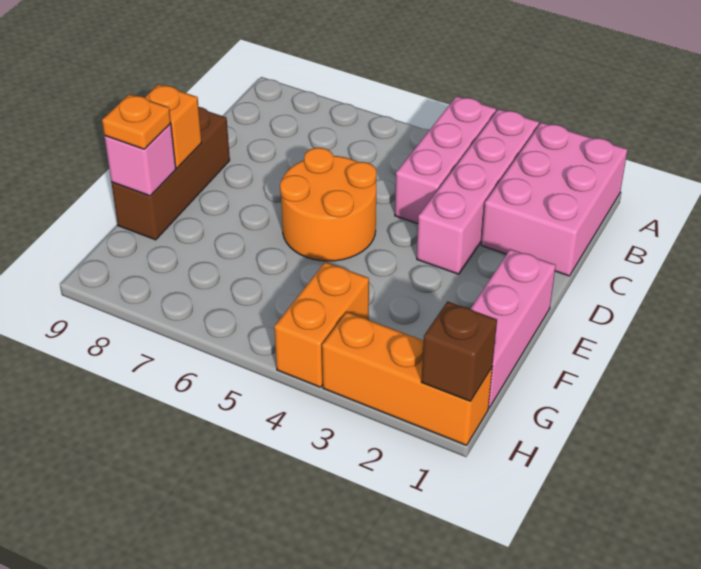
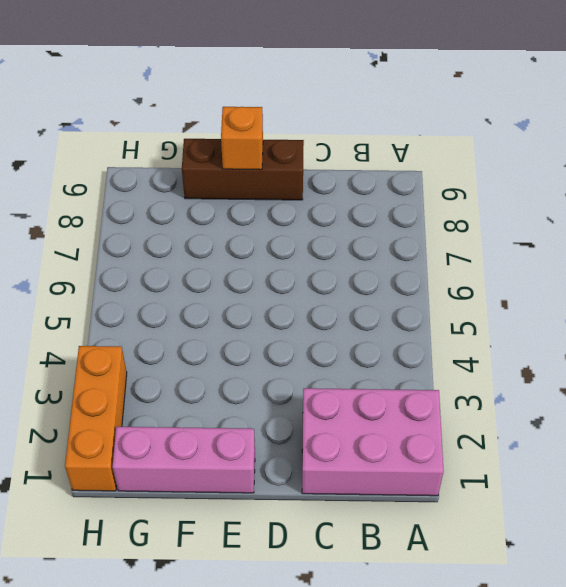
none -> pink brick A3:D3 level 1
none -> pink brick A4:C4 level 1
none -> orange round brick D5:E6 level 1

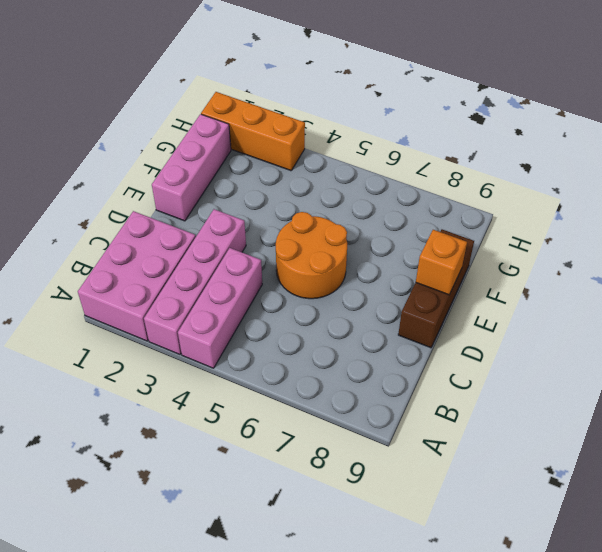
none -> orange brick G4:H4 level 1
none -> pink brick F9 level 2
none -> brown brick H1 level 2

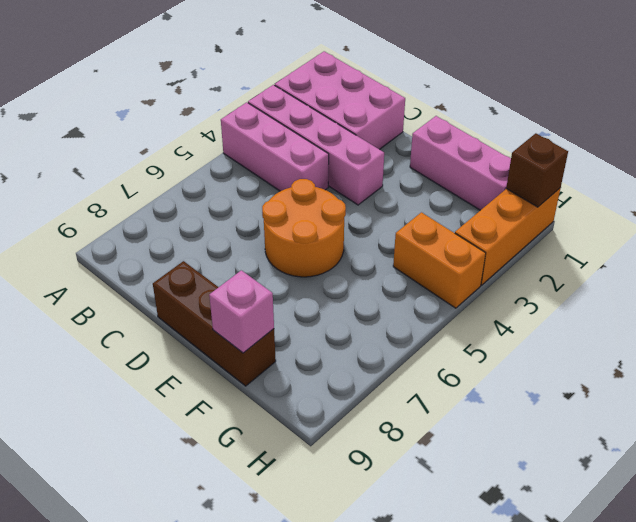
none -> orange brick E9 level 2
none -> orange plate F9 level 3

